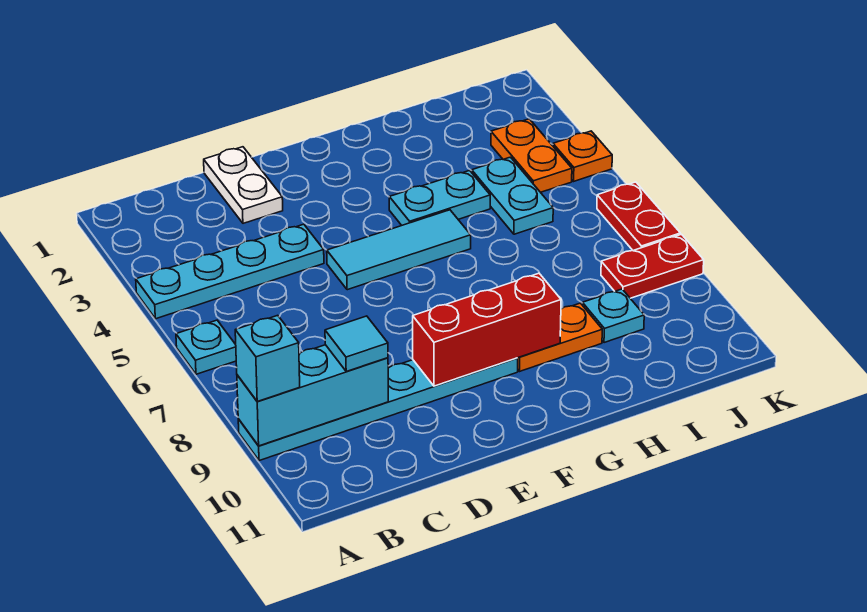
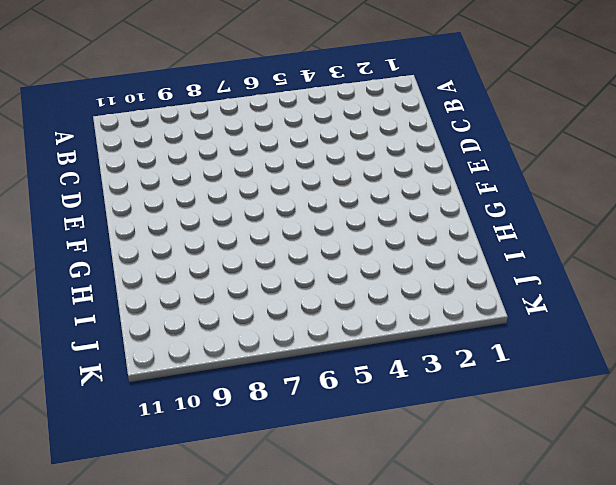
none -> cyan plate A4:D4 level 1
none -> cyan plate A6 level 1
none -> cyan plate A9:F9 level 1

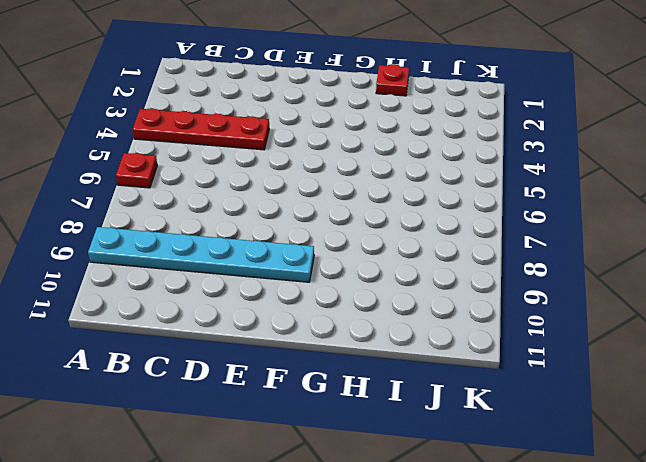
red plate A4:D4 level 1 -> cyan plate A4:D4 level 1
red plate A6 level 1 -> cyan plate A6 level 1
red plate H1 level 1 -> none
none -> white plate D1:D2 level 1
none -> cyan tile E5:G5 level 1
none -> cyan plate G4:H4 level 1

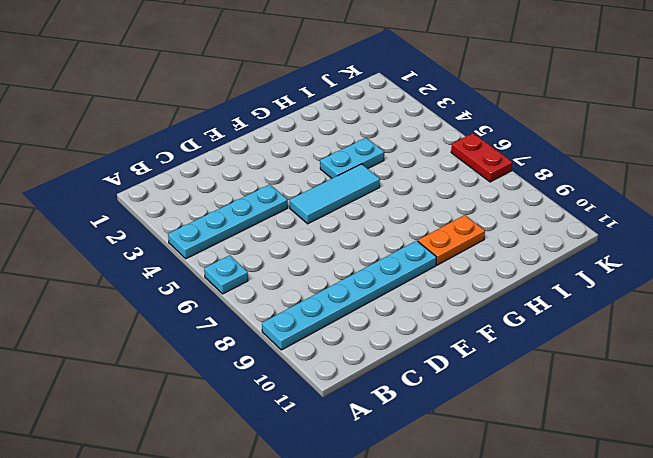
none -> white plate D1:D2 level 1
none -> cyan plate I4:I5 level 1
none -> cyan plate I9 level 1

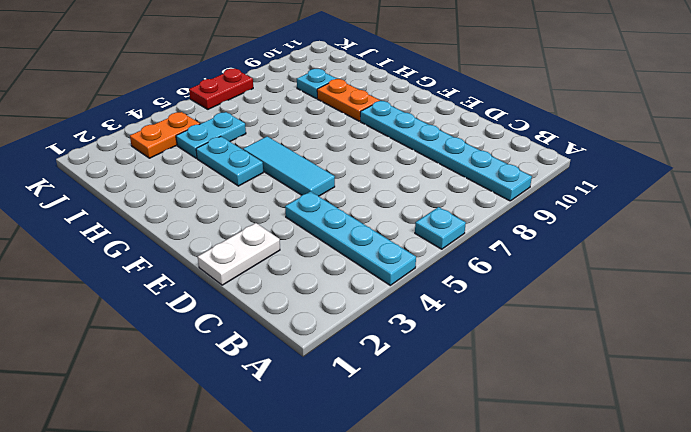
none -> red plate J8:K8 level 1
none -> orange plate K4 level 1
none -> cyan brick A9:C9 level 2

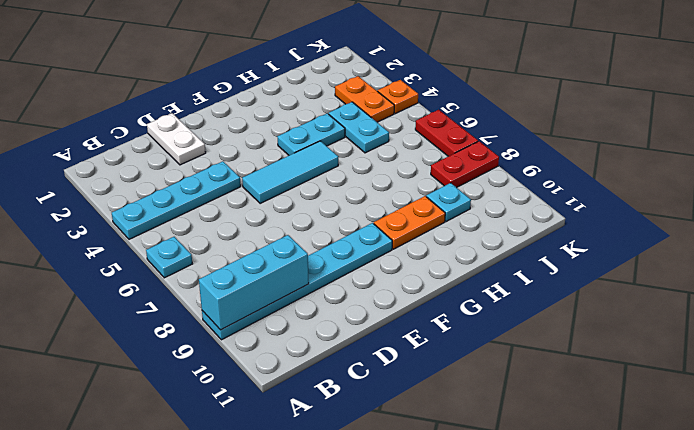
none -> red brick E9:G9 level 2
none -> cyan brick A9 level 3
none -> cyan tile C9 level 3

